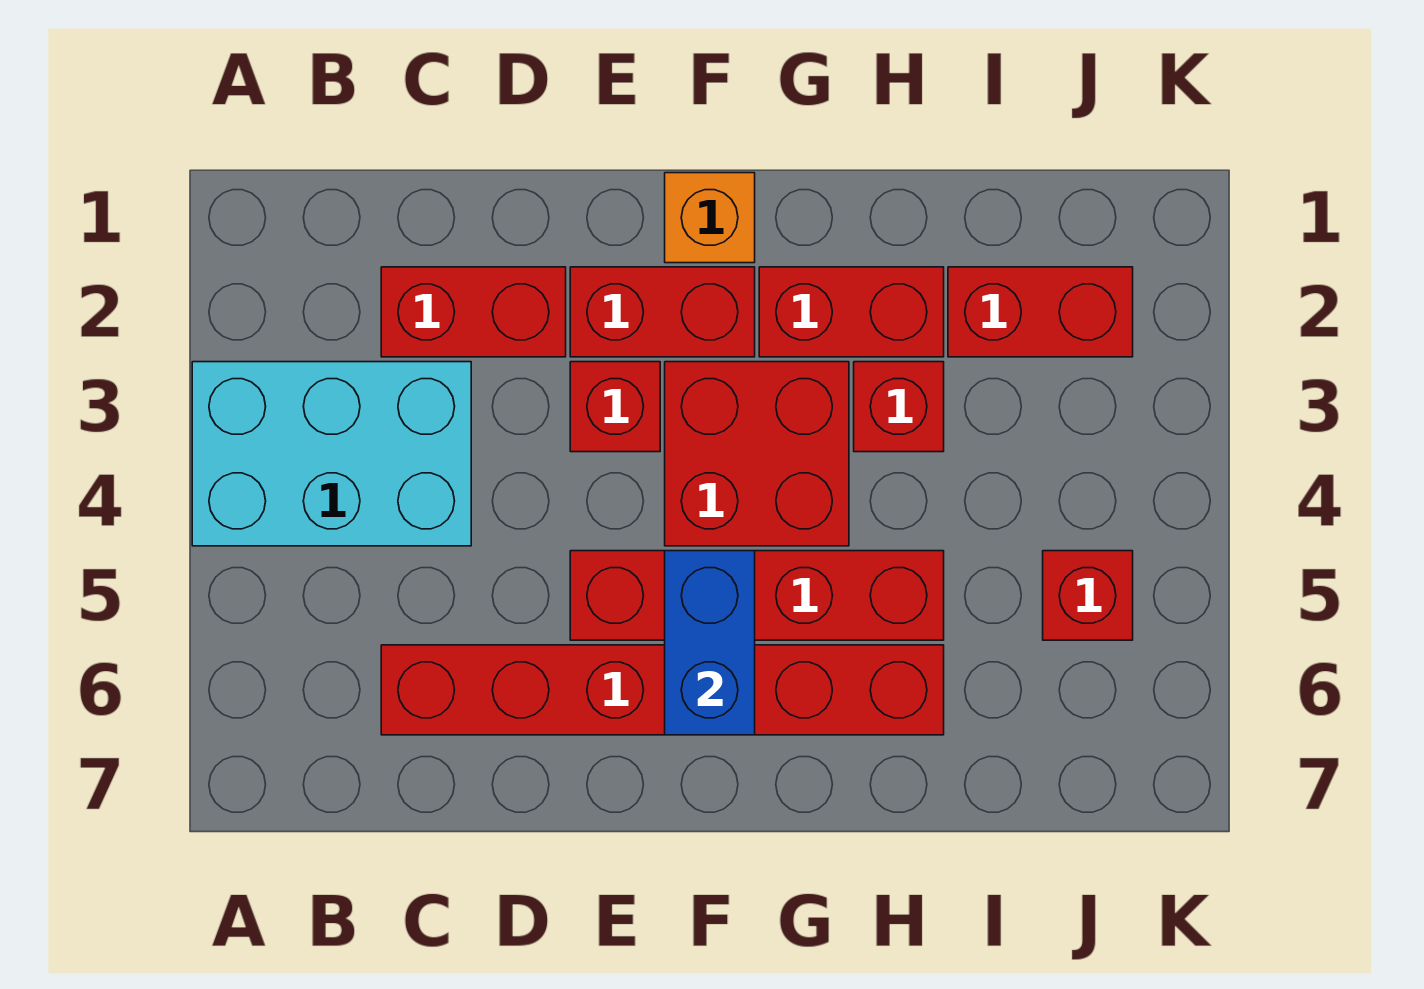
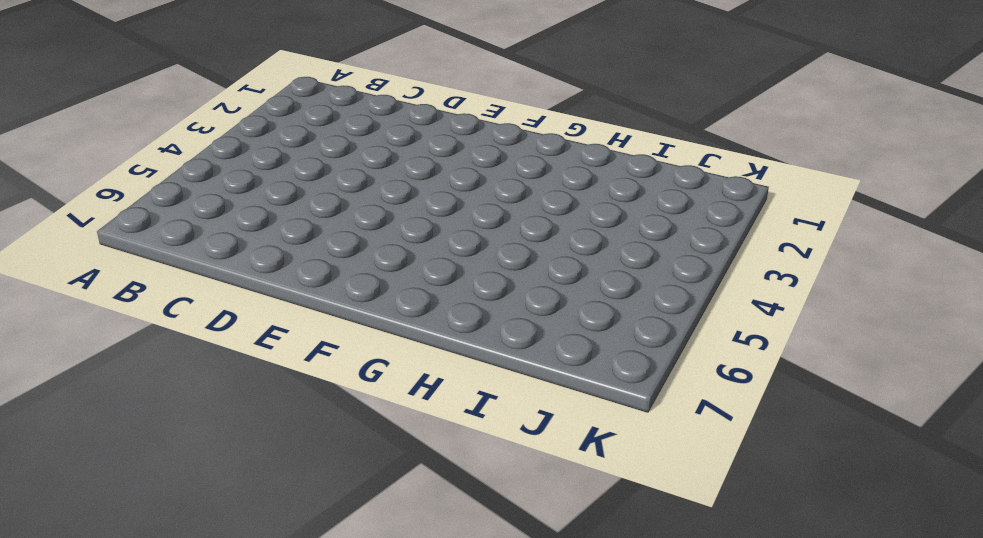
none -> cyan brick A3:C4 level 1
none -> red brick C2:D2 level 1
none -> red brick C6:H6 level 1

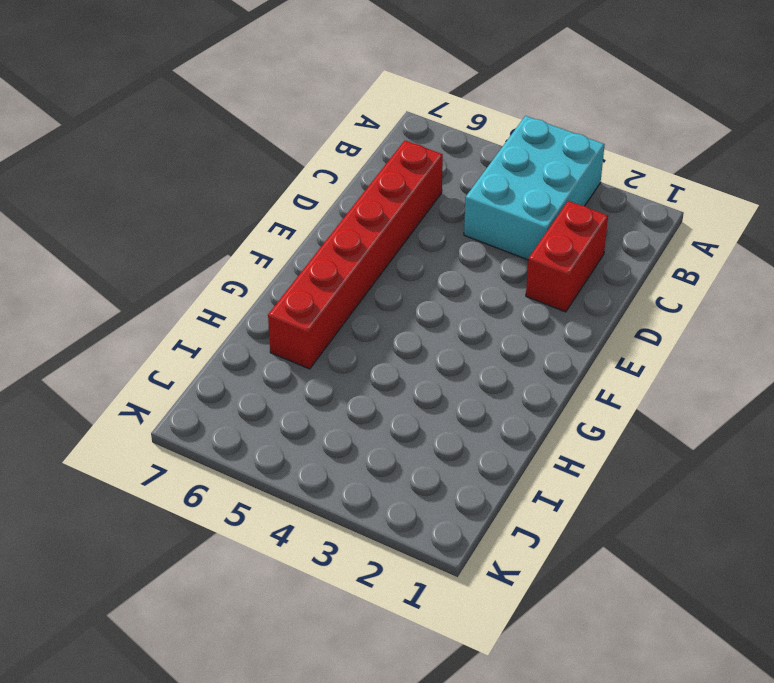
none -> red brick E2:F2 level 1
none -> red brick E3 level 1
none -> red brick E5:H5 level 1

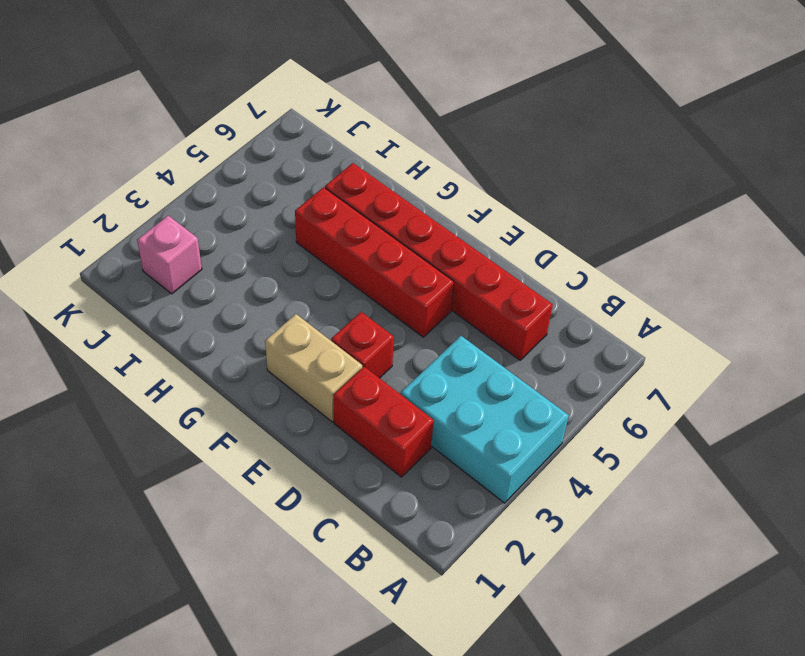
tan brick E2:F2 level 1 -> red brick E2:F2 level 1
pink brick J2 level 1 -> red brick I2:J2 level 1
none -> orange brick F1 level 1
none -> red brick F3:G4 level 1
none -> red brick G2:H2 level 1

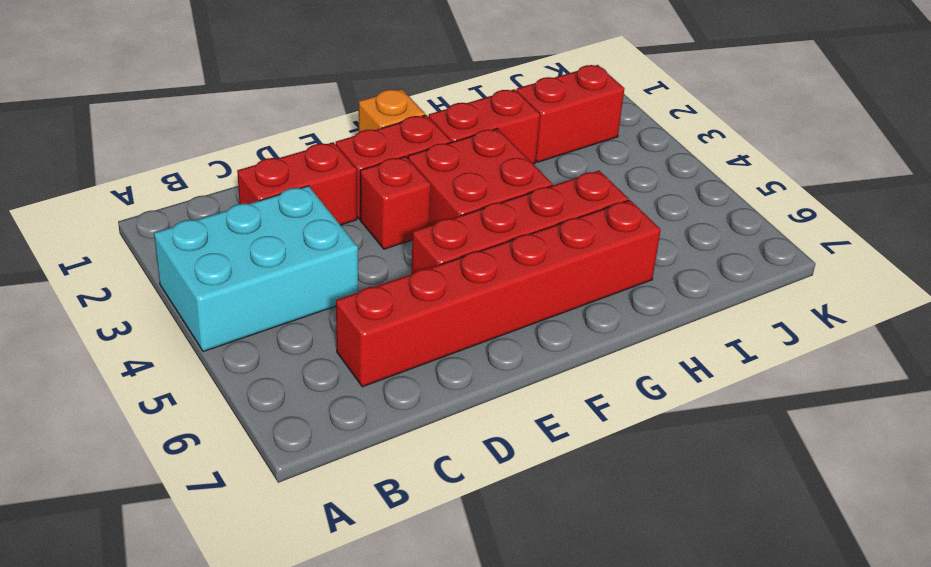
none -> red brick H3 level 1
none -> red brick J5 level 1
none -> blue brick F5:F6 level 2

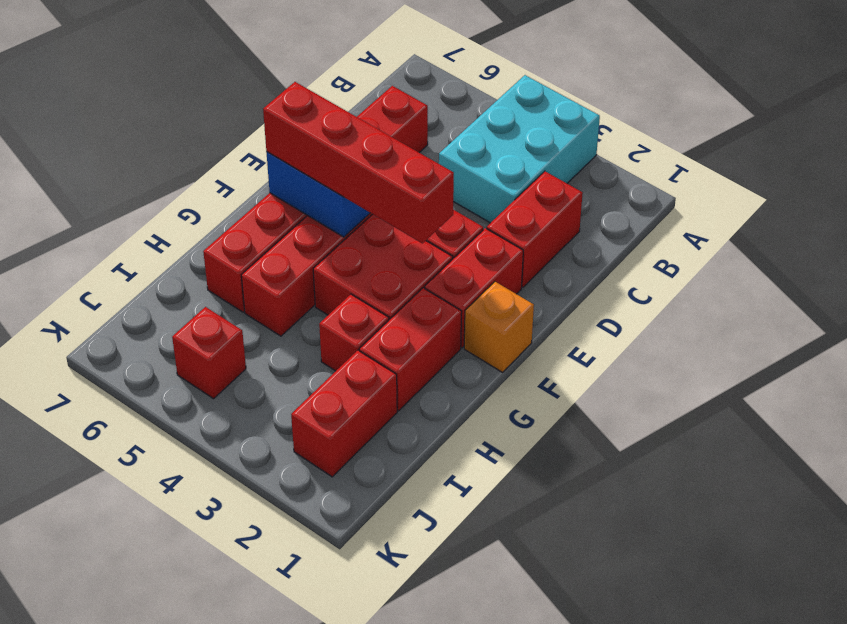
red brick F3:F6 level 3 -> none

